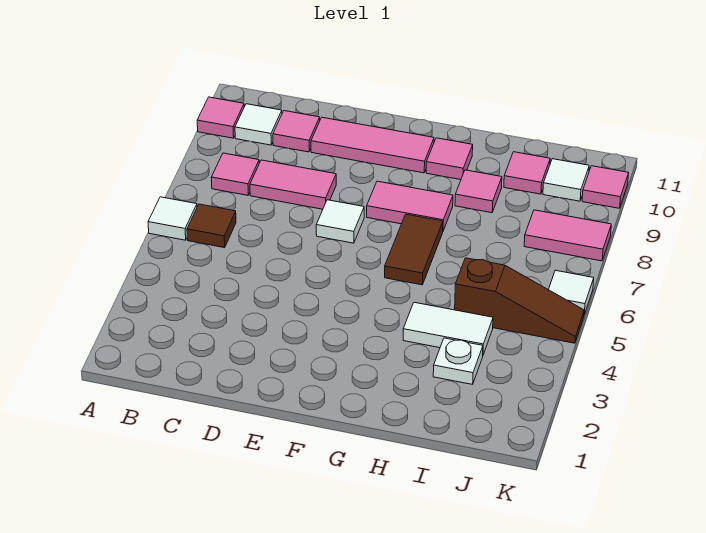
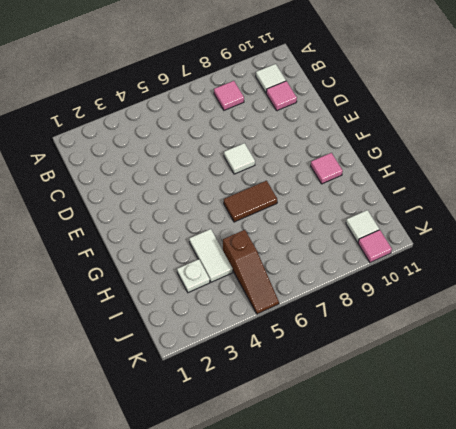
none -> white tile A6 level 1
none -> pink tile A10 level 1
none -> brown tile B6 level 1

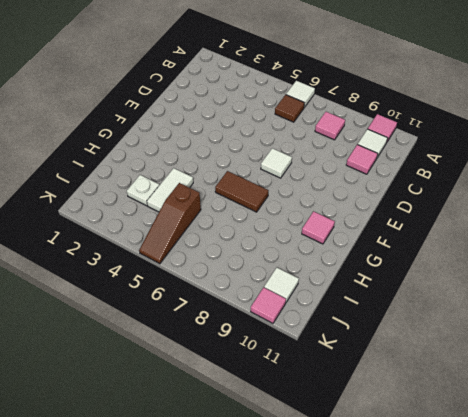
none -> pink tile C8:D8 level 1
none -> pink tile D10:F10 level 1
none -> pink tile F8:G8 level 1

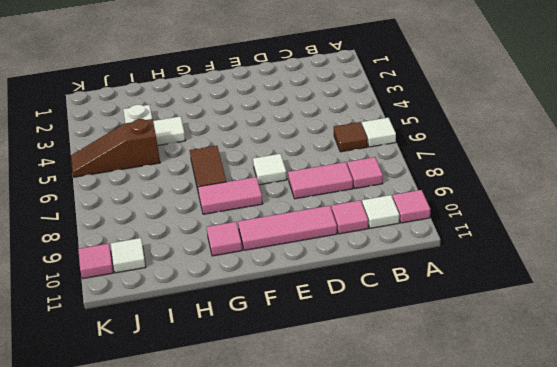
none -> pink tile H9 level 1
none -> pink tile I10 level 1
none -> pink tile J8:K8 level 1

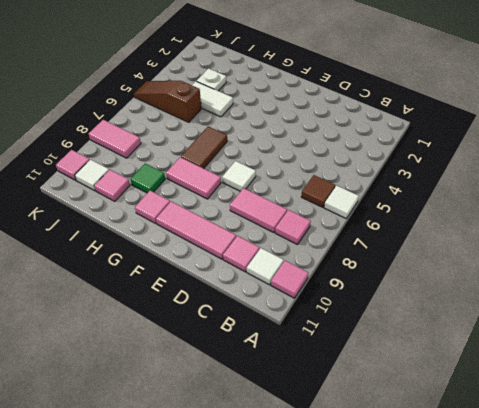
green tile H9 level 1 -> pink tile H9 level 1
none -> white tile K6 level 1

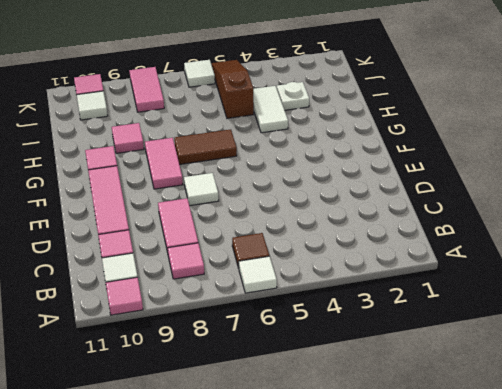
none -> pink tile I10 level 1

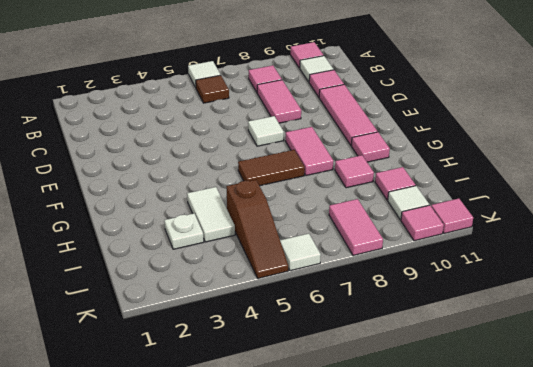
pink tile K11 level 1 -> none

